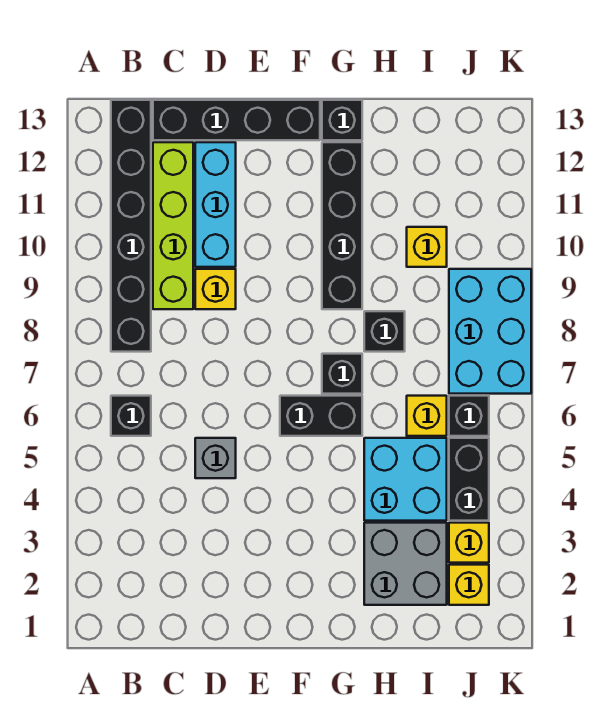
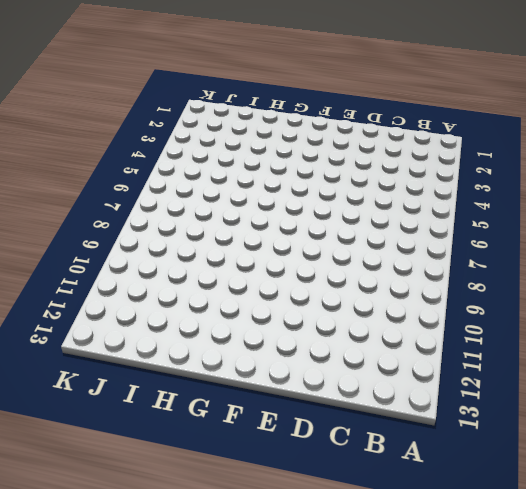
none -> black brick B6 level 1
none -> black brick B8:B13 level 1
none -> lime brick C9:C12 level 1

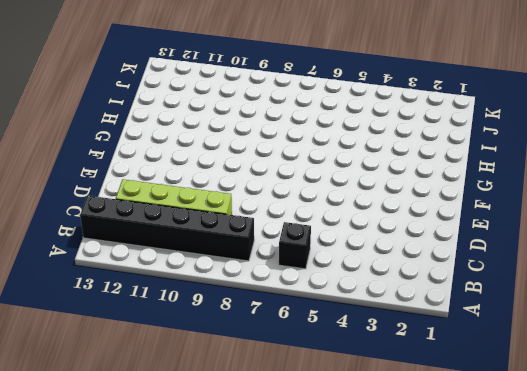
none -> black brick C13:F13 level 1
none -> grey brick D5 level 1
none -> yellow brick D9 level 1

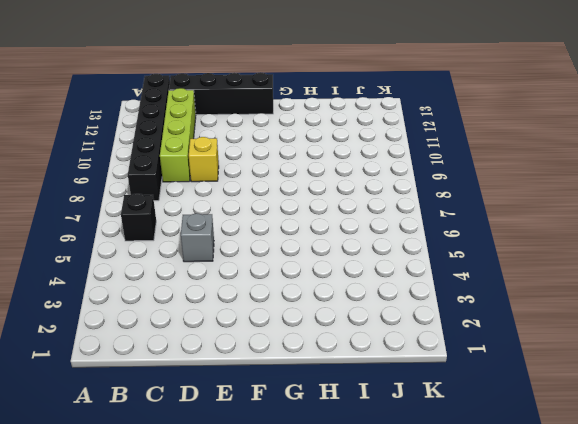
none -> cyan brick D10:D12 level 1
none -> black brick F6:G6 level 1
none -> black brick G7 level 1

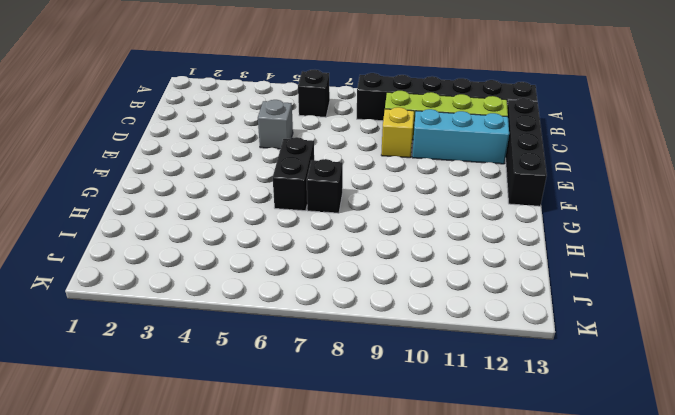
none -> black brick G9:G12 level 1
none -> black brick G13 level 1
none -> grey brick H2:I3 level 1

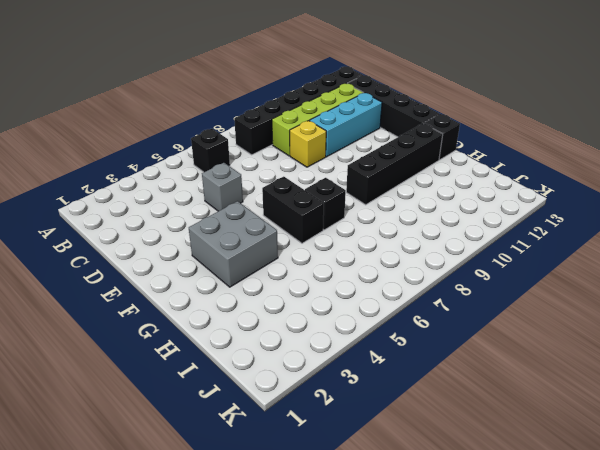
grey brick F3:G4 level 1 -> grey brick H2:I3 level 1
none -> cyan brick H4:I5 level 1
none -> black brick H8 level 1
none -> yellow brick I6 level 1

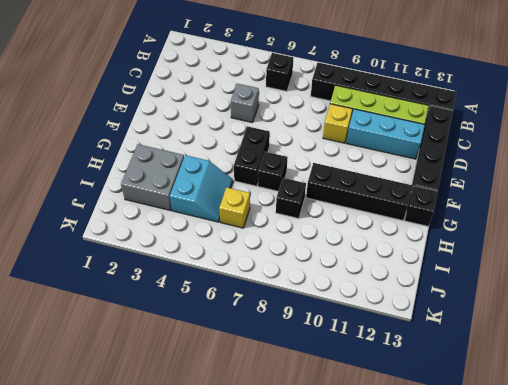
cyan slope H4:I5 level 1 top 4 -> cyan brick H4:I5 level 1
none -> yellow brick I10 level 1
none -> yellow brick J2 level 1
none -> yellow brick J3 level 1

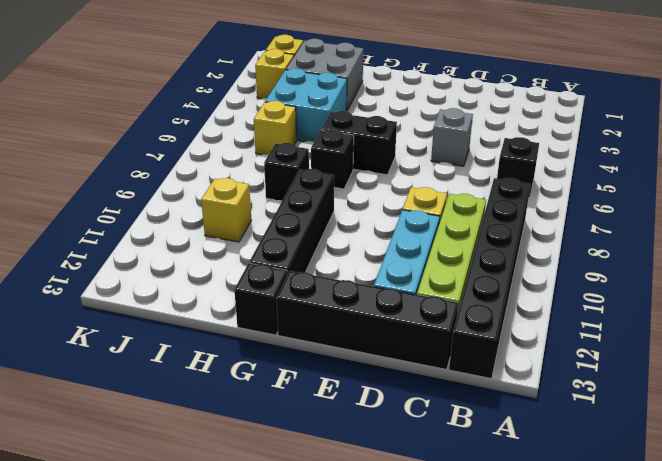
none -> black brick J4:J5 level 1
none -> black brick J6 level 1
none -> cyan brick J7:K9 level 1

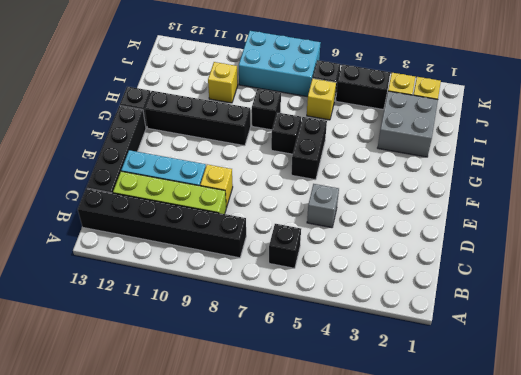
none -> cyan brick H4:I5 level 1

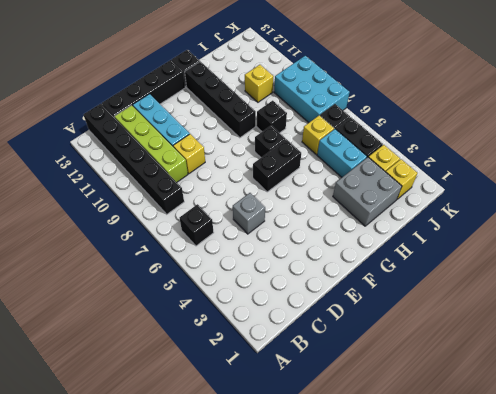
cyan brick I4:I5 level 1 -> cyan brick H4:I5 level 1

